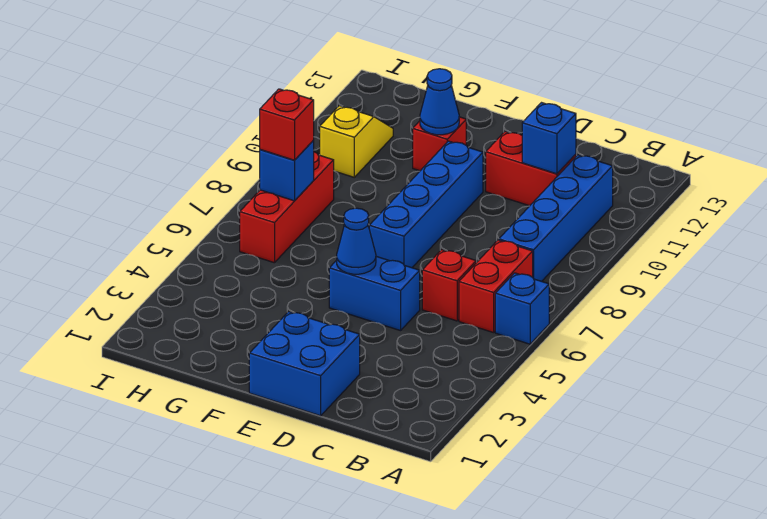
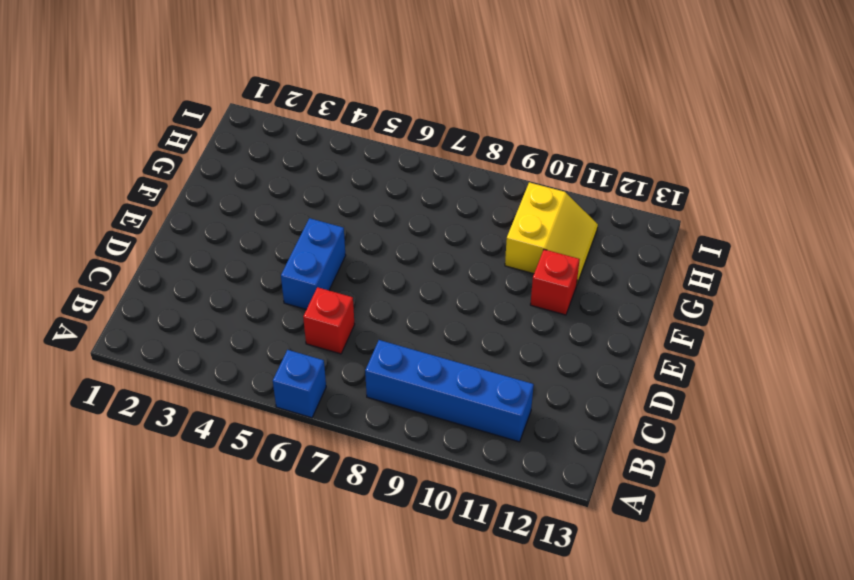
yellow slope G10:H11 level 1 top 10 -> yellow slope H10:H11 level 1 top 10
none -> red brick B6:B7 level 1
none -> red brick C11:D11 level 1
none -> blue brick D1:E2 level 1

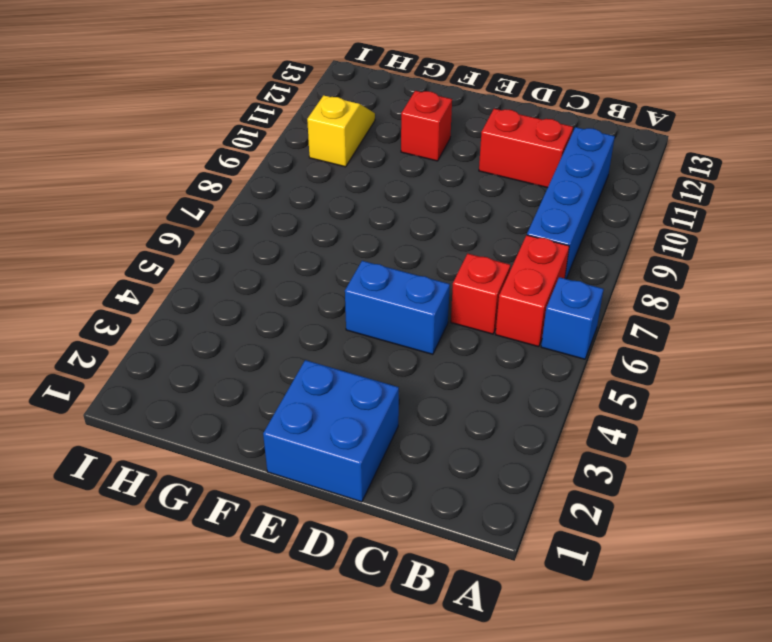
none -> blue brick E7:E10 level 1
none -> red brick H6:H8 level 1
none -> blue brick C11 level 2

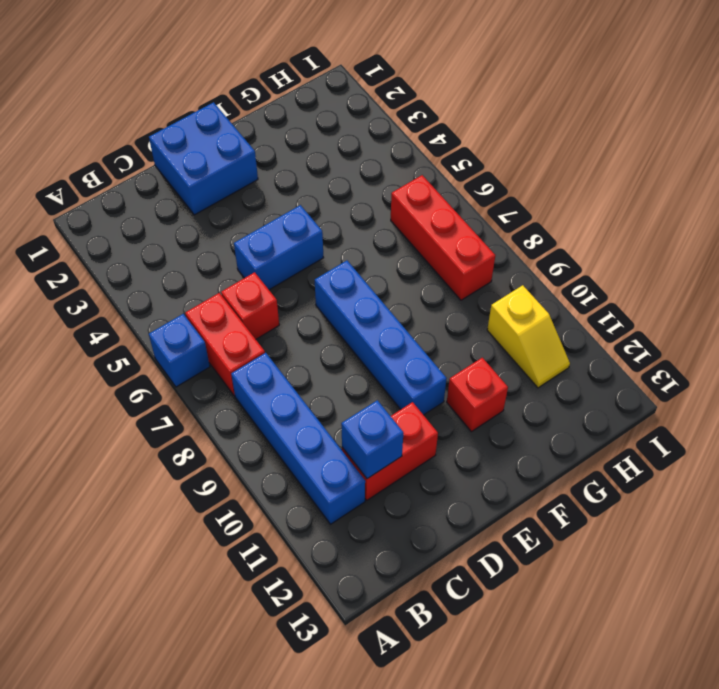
none -> blue cone E5 level 2
none -> blue cone F11 level 2
none -> blue brick H7 level 2

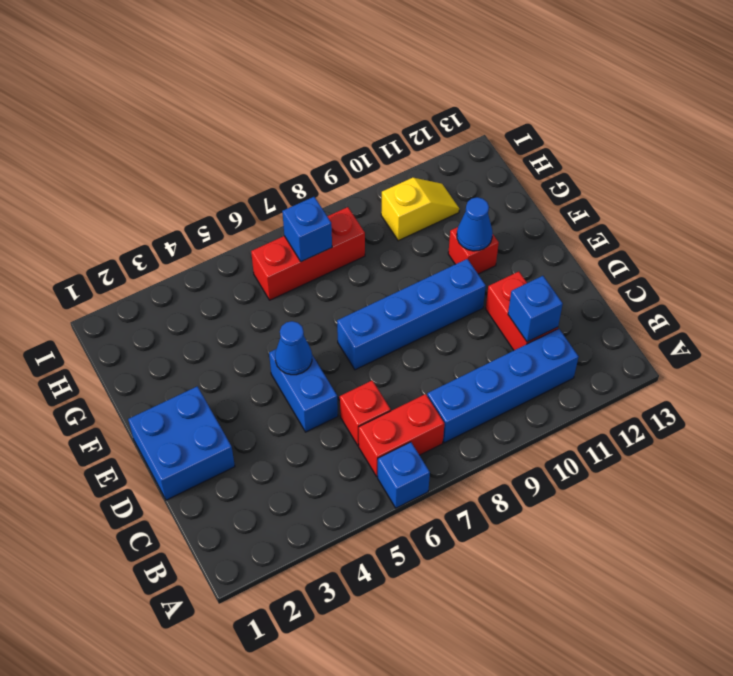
none -> red brick H7 level 3

